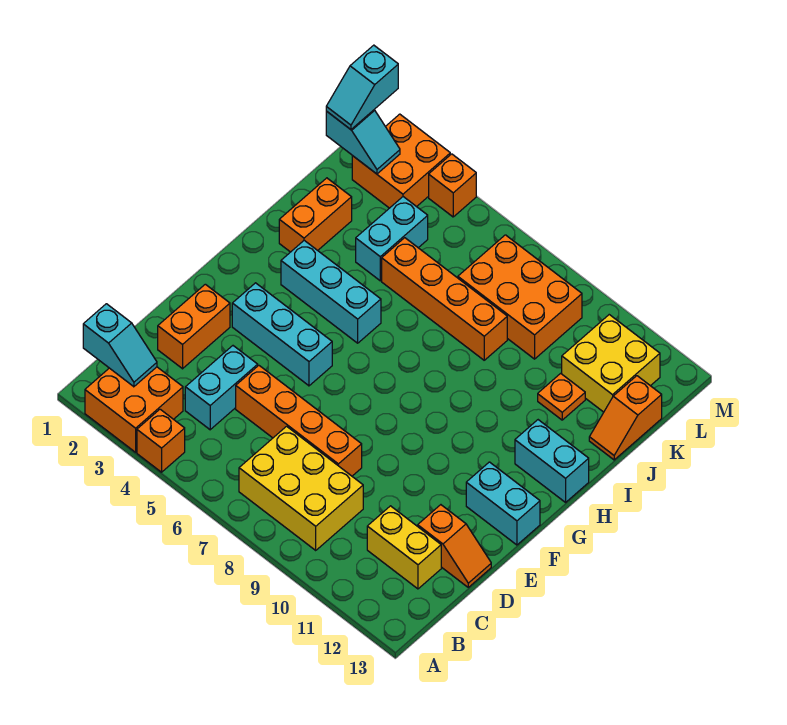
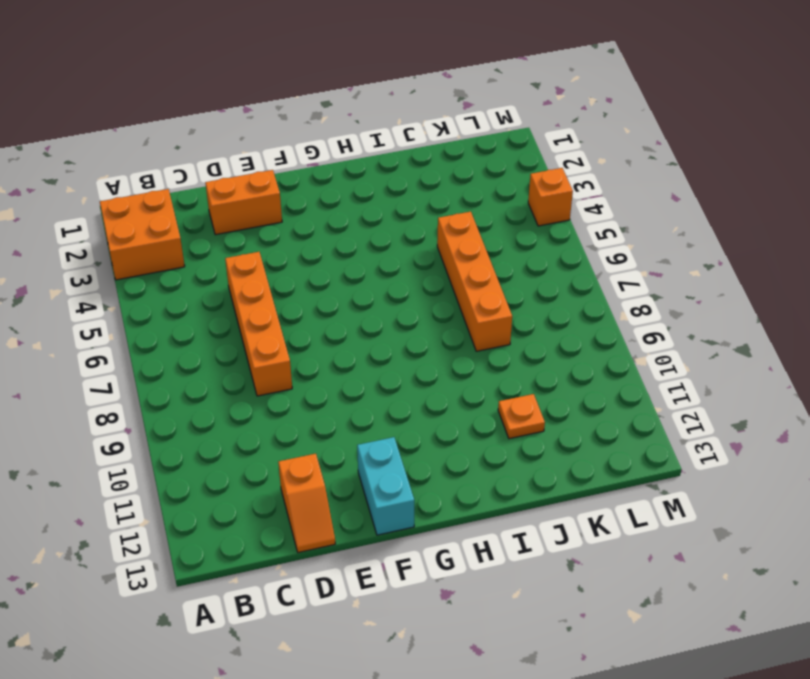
none -> orange brick A4 level 1
none -> yellow brick B7:C9 level 1
none -> cyan brick C4:D4 level 1

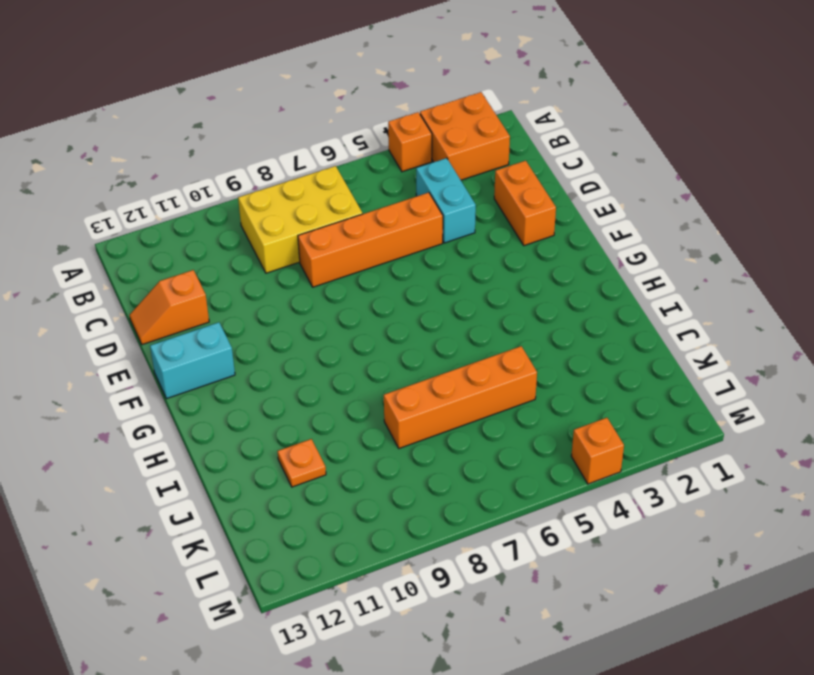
none -> yellow brick C11:C12 level 1
none -> cyan brick F3:F5 level 1
none -> cyan brick H3:H5 level 1

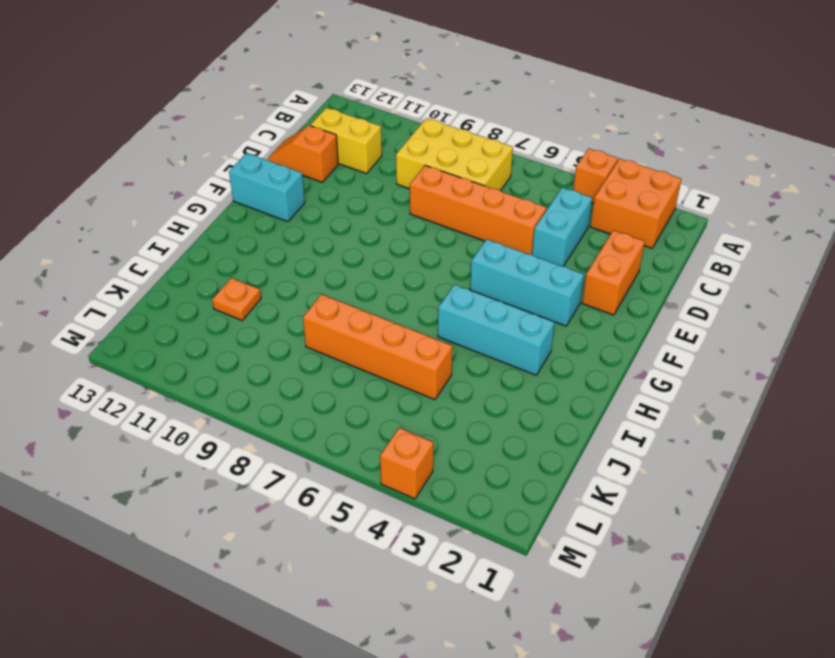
none -> cyan brick H12:H13 level 1
none -> orange brick I2:J2 level 1
none -> cyan brick J4:K4 level 1

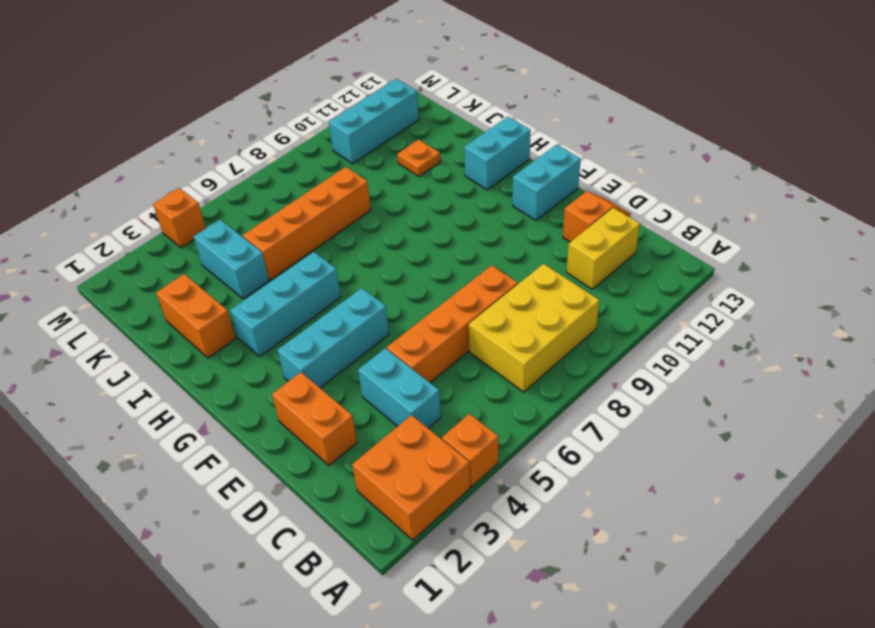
cyan brick L10:L12 level 1 -> yellow brick K11:L12 level 1
none -> orange slope J13:K13 level 1 top K
none -> orange brick K7:L9 level 1
none -> orange brick L2:M3 level 1

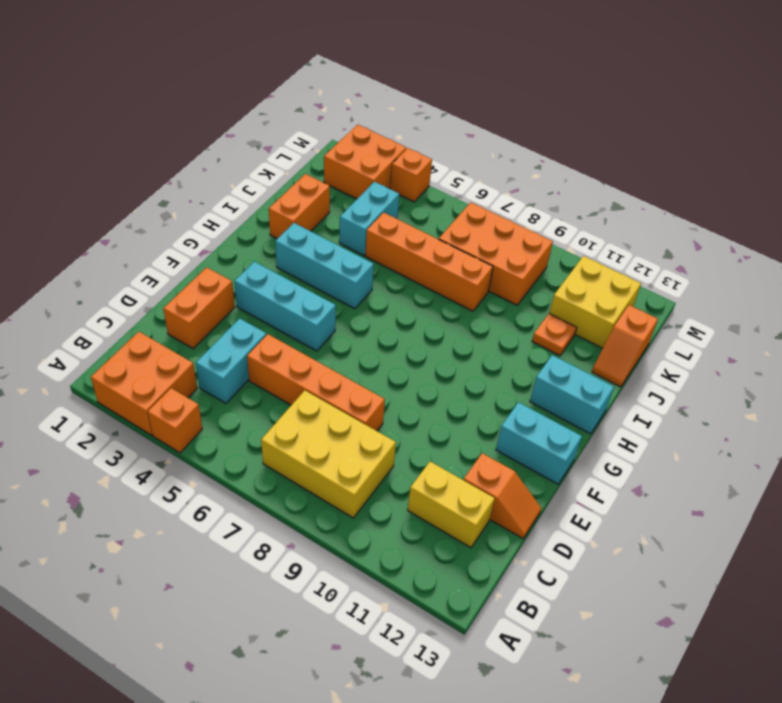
none -> cyan slope B1:B2 level 2 top 1
none -> cyan slope L1:L2 level 2 top 1
none -> cyan slope L1:M1 level 3 top M

